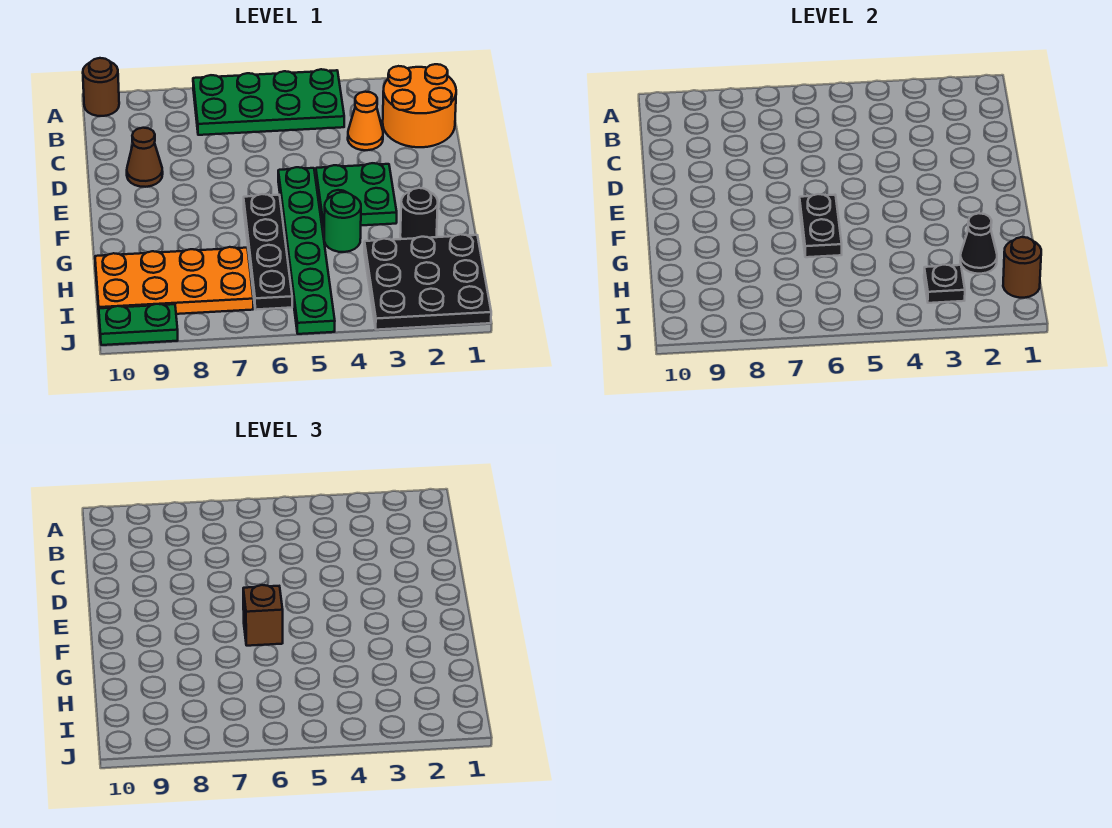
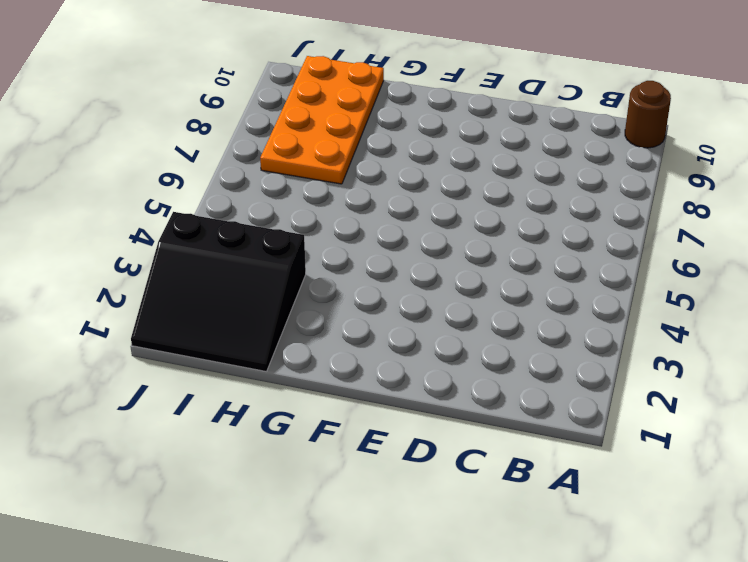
black slope H1:J3 level 1 top 3 -> black plate H1:J3 level 1
none -> green plate A4:B7 level 1
none -> orange round brick B1:C2 level 1
none -> orange cone C3 level 1

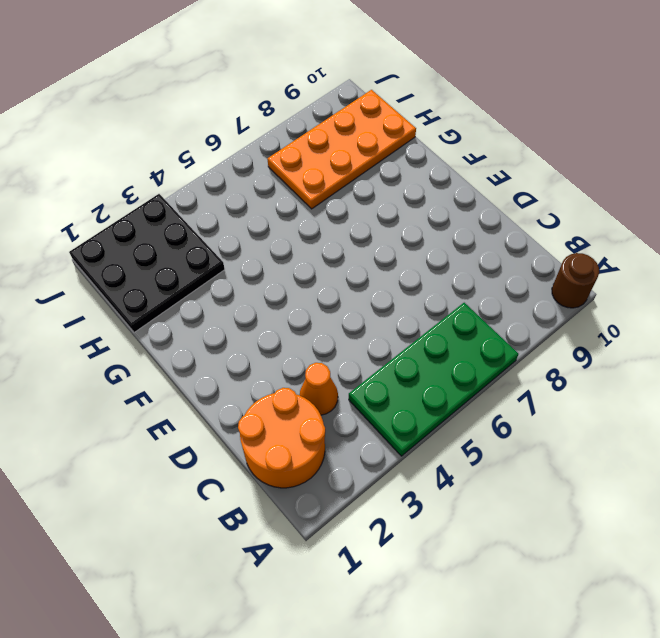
none -> brown cone D9 level 1
none -> green plate E3:F4 level 1
none -> green plate E5:J5 level 1

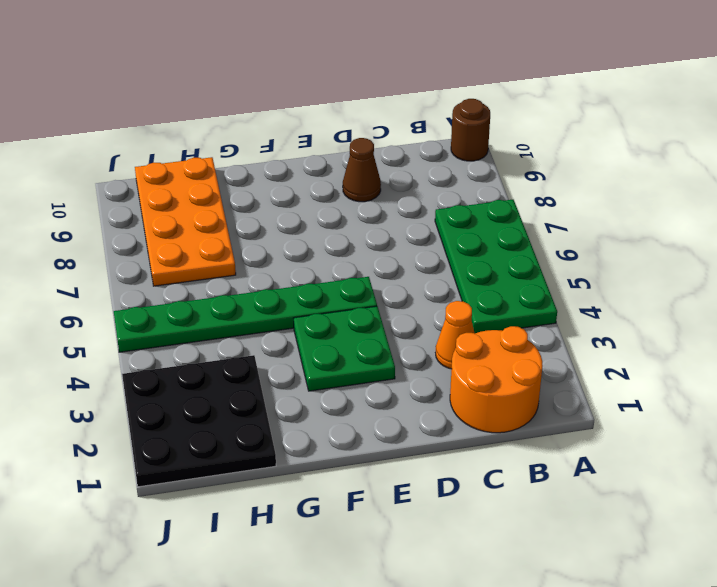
none -> black plate F6:I6 level 1
none -> black round brick G2 level 1
none -> green round brick G4 level 1

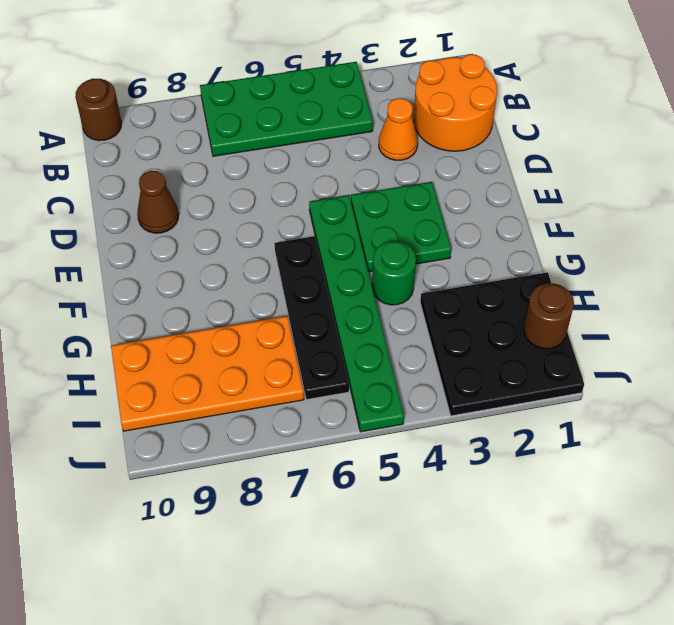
none -> black round brick G2 level 1
none -> green plate J9:J10 level 1
none -> black plate F6:G6 level 2

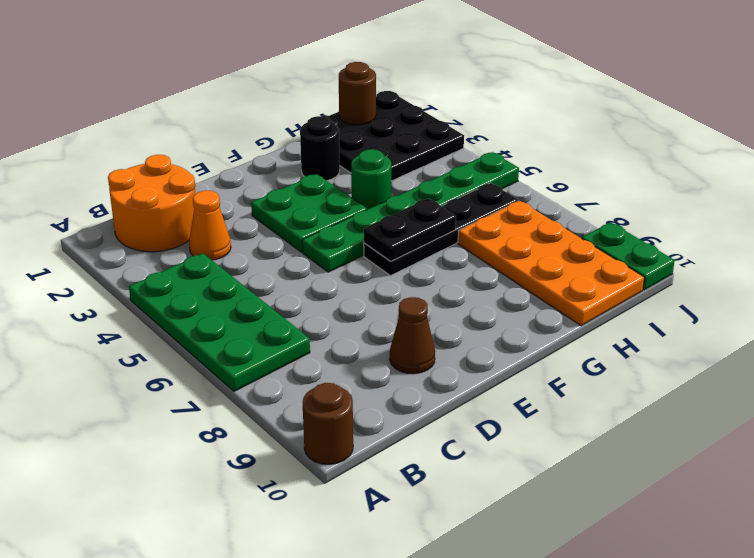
none -> black cone H2 level 2
none -> black plate I3 level 2
none -> brown brick F6 level 3

